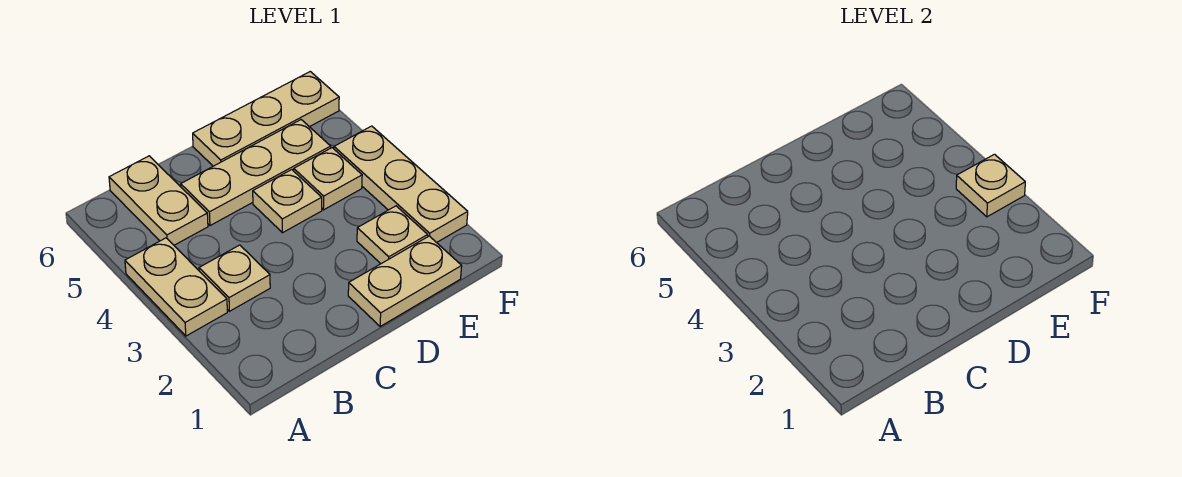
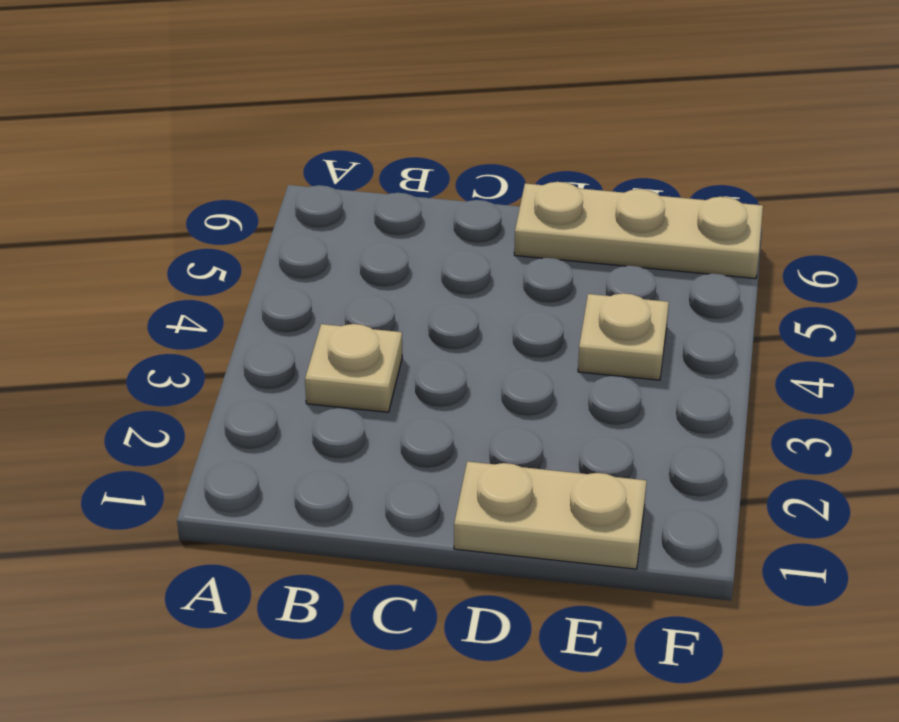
none -> tan plate A3:A4 level 1
none -> tan plate B5:B6 level 1

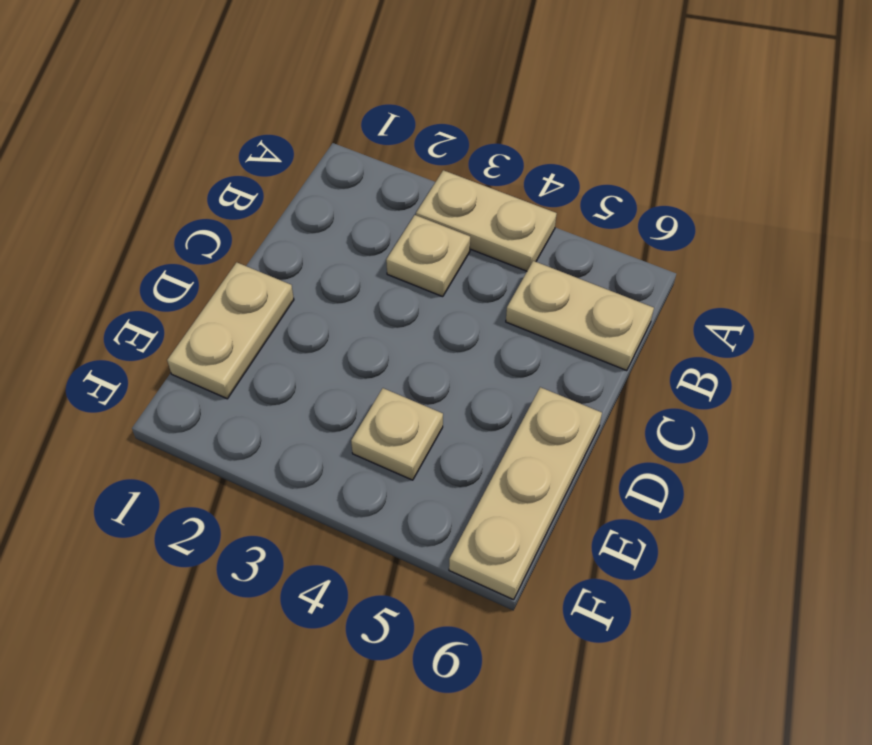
none -> tan plate C5:E5 level 1
none -> tan plate D4 level 1

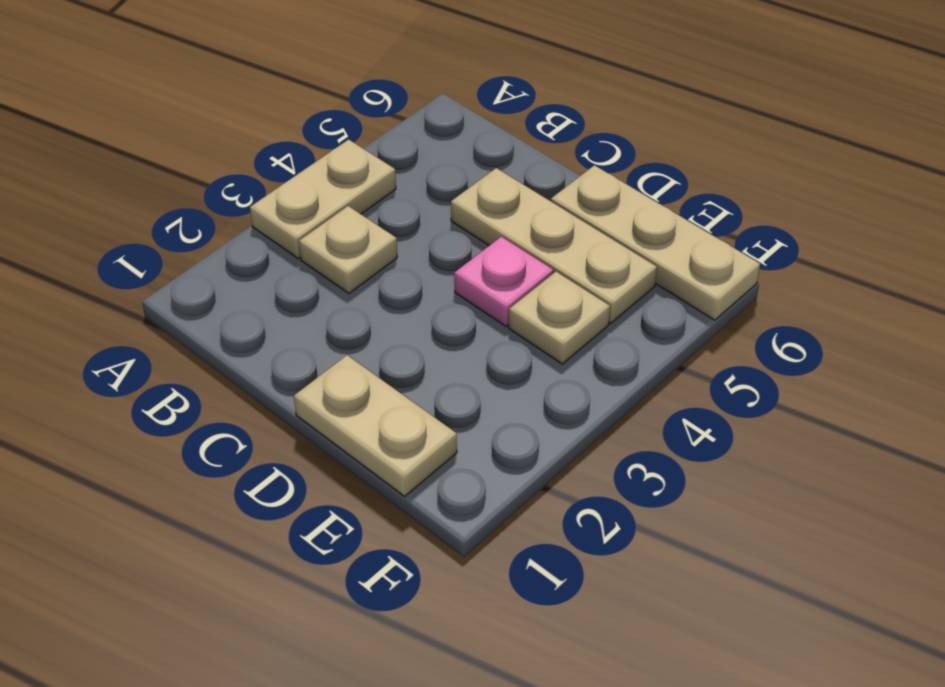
pink plate D4 level 1 -> tan plate D4 level 1
none -> tan plate B5:B6 level 1
none -> tan plate E2 level 1

